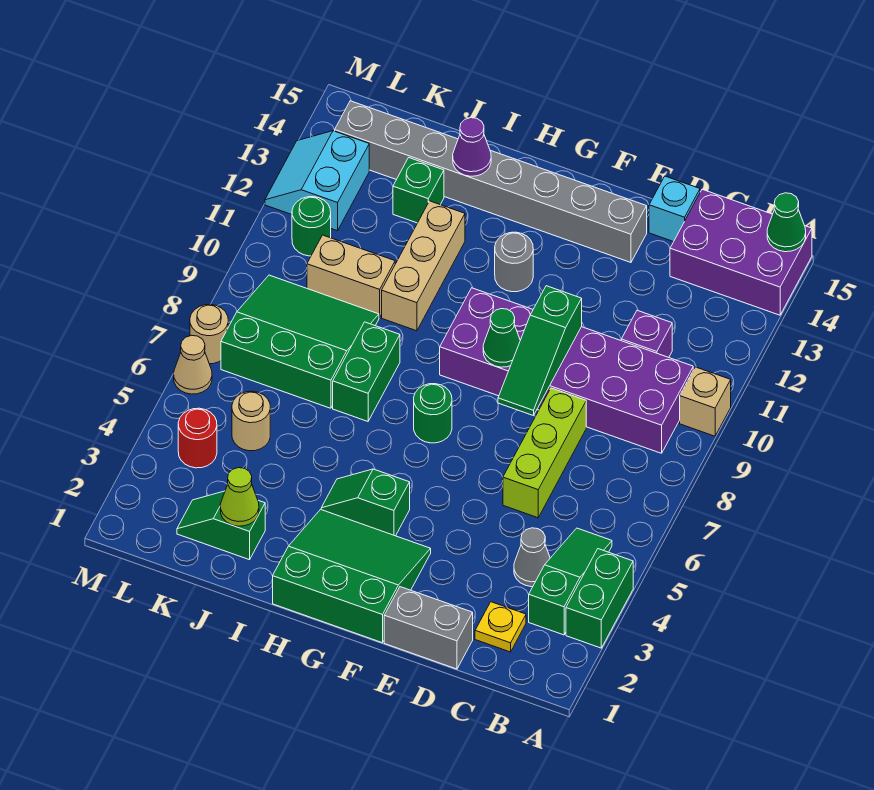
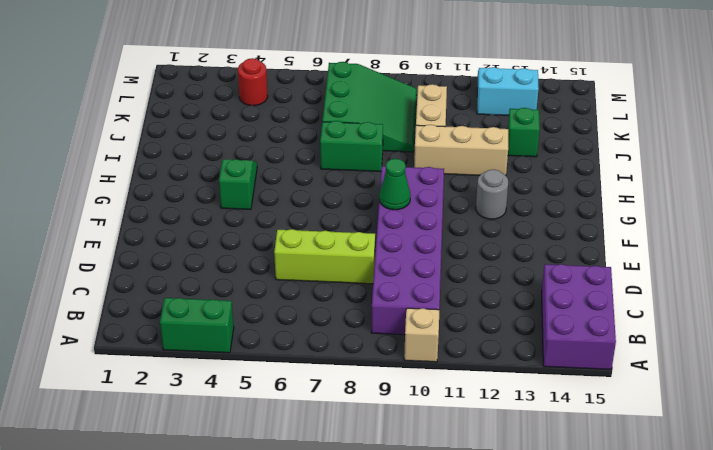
none -> green slope B3:B5 level 1 top 3
none -> yellow plate C2 level 1
none -> grey cone C4 level 1
none -> purple brick C11 level 1

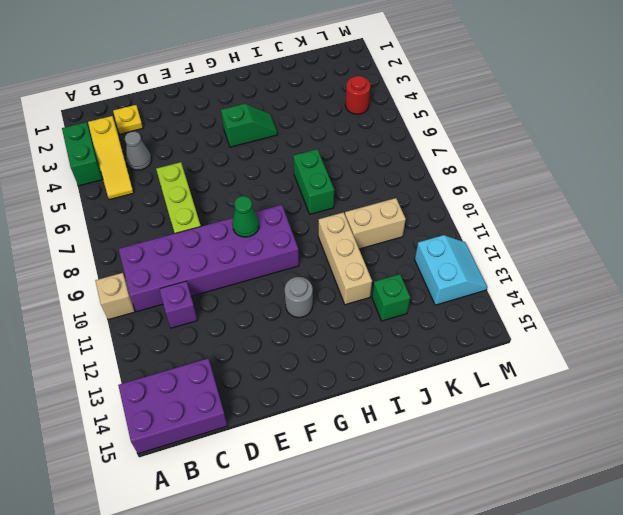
yellow slope B3:B5 level 1 top 3 -> green slope B3:B5 level 1 top 3
none -> grey brick D1:E1 level 1
none -> cyan brick D15 level 1
none -> grey brick E14:L14 level 1
none -> green slope F1:H3 level 1 top 1

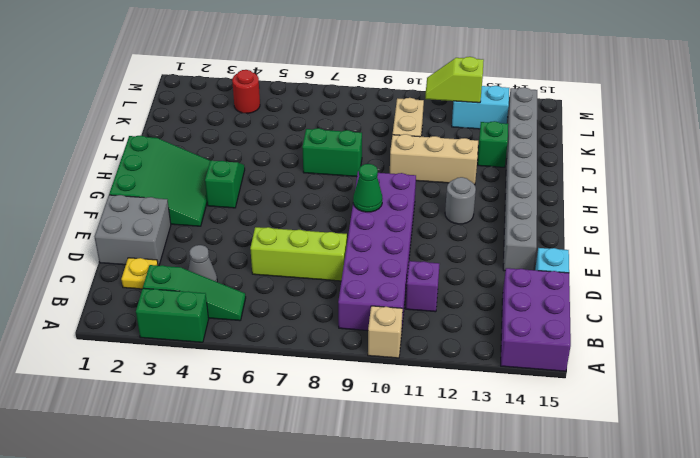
grey brick D1:E2 level 1 -> grey brick D1:E1 level 1
lime slope L11:L12 level 2 top 12 -> none
none -> green round brick G7 level 1
none -> green slope J2:K2 level 1 top J
none -> green slope J7:L9 level 1 top 7
none -> tan round brick K5 level 1

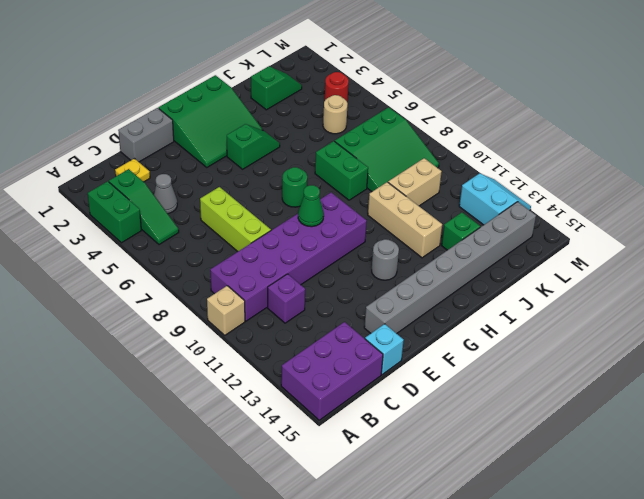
none -> green round brick L11 level 1
none -> tan cone M6 level 1
none -> tan round brick M7 level 1
none -> green cone A15 level 2

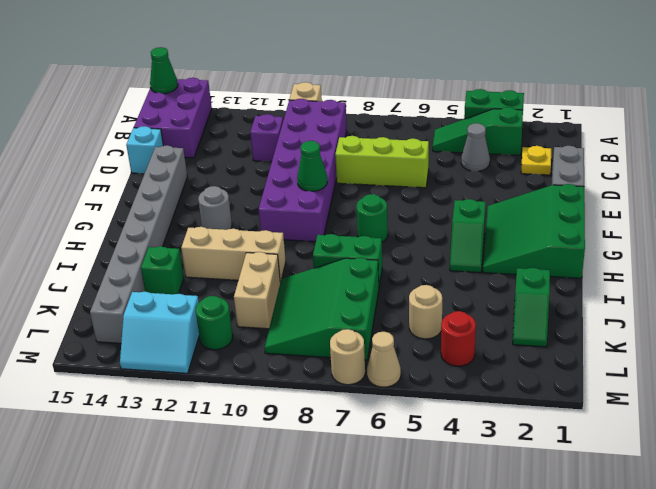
none -> green slope E8:E10 level 2 top 10
none -> purple cone I14 level 2
none -> lime cone J2 level 2

